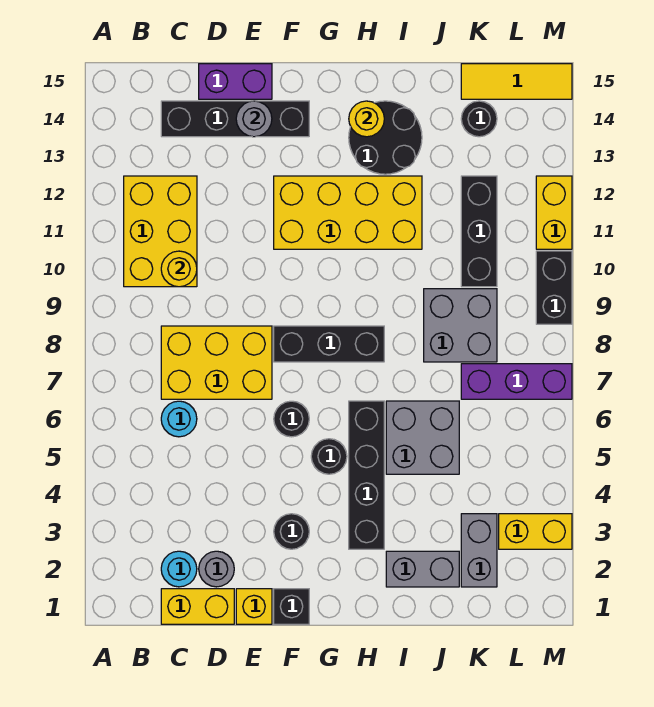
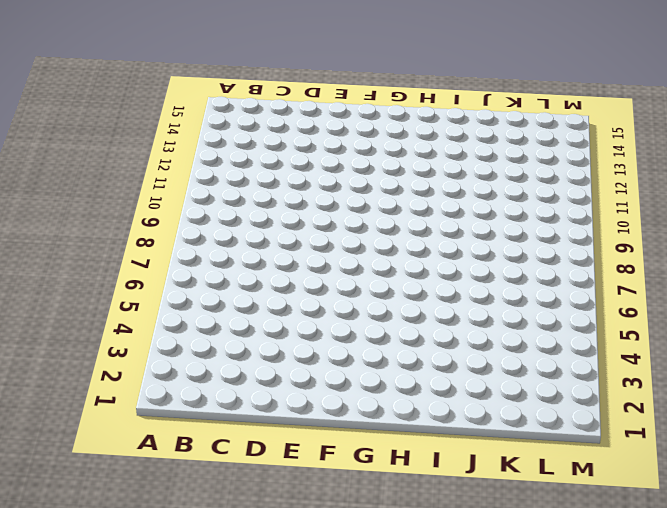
none -> yellow brick B10:C12 level 1
none -> yellow brick C1:D1 level 1
none -> cyan round brick C2 level 1
none -> cyan round brick C6 level 1

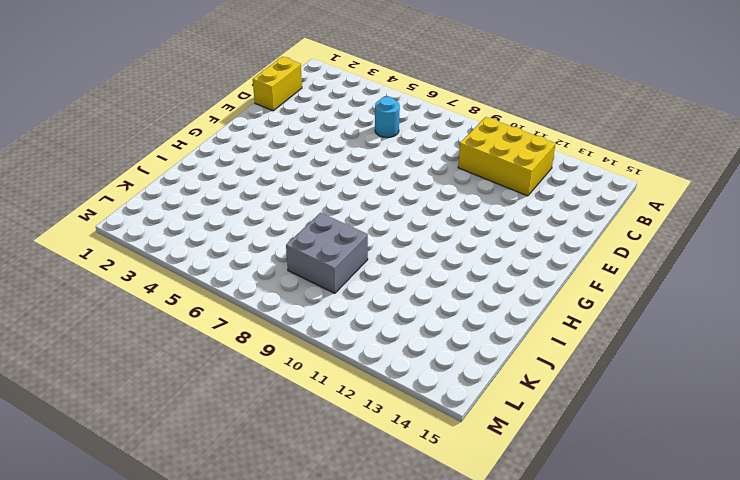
none -> cyan round brick C2 level 1
none -> yellow brick C7:E8 level 1
none -> black brick C14:F14 level 1
none -> grey round brick D2 level 1

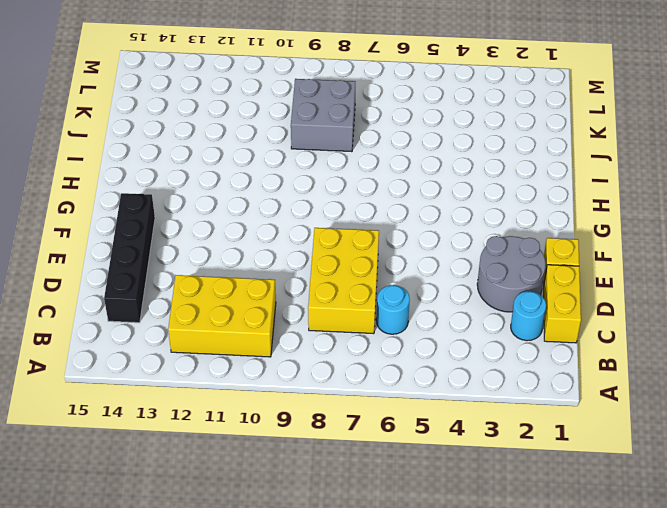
grey round brick D2:E3 level 1 -> grey round brick D2 level 1
none -> purple brick D15:E15 level 1
none -> black brick F1 level 1
none -> black round brick F3 level 1
none -> black round brick F6 level 1

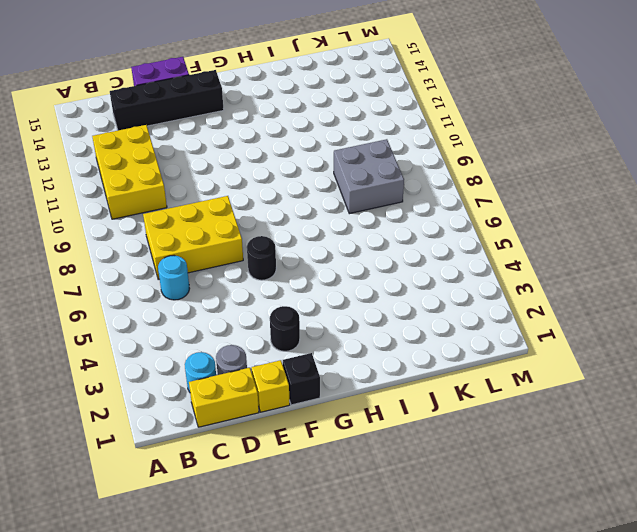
none -> black brick F8:H8 level 1
none -> yellow brick F11:I12 level 1
none -> black round brick G5 level 1
none -> black brick H3:H6 level 1

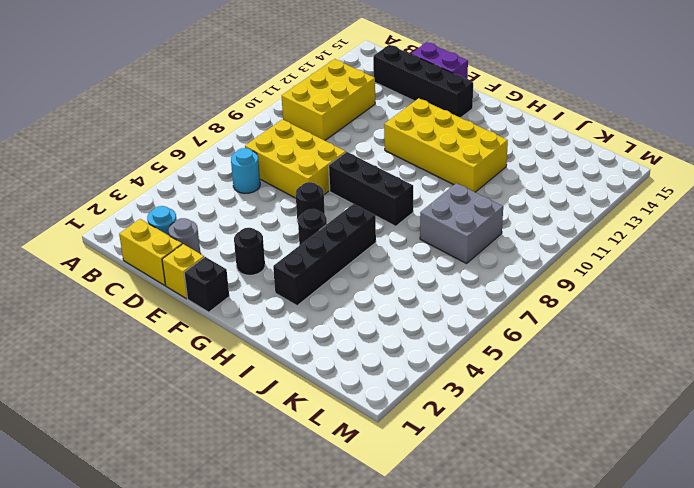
none -> black round brick H13:I14 level 1
none -> grey brick I2:J2 level 1
none -> grey brick I5:J6 level 1
none -> grey brick K2:K3 level 1

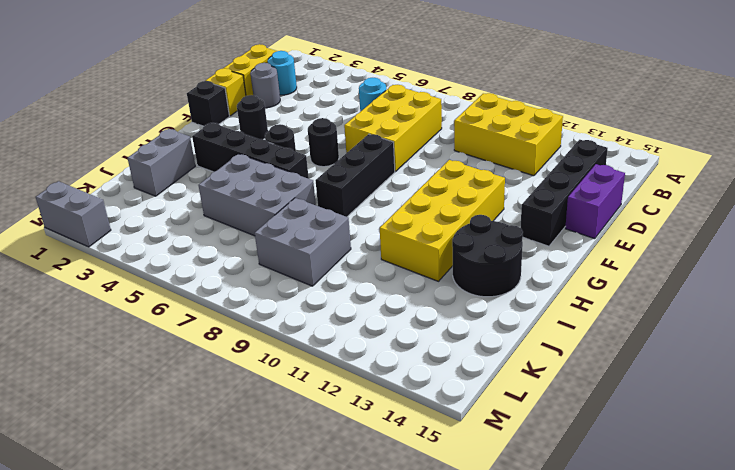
grey brick I5:J7 level 1 -> grey brick I5:J6 level 1
grey brick M1:M2 level 1 -> grey brick K2:K3 level 1
none -> purple brick K7:M7 level 1
none -> black brick K10:K12 level 1
none -> black round brick K14 level 1
none -> yellow tile K15:M15 level 1

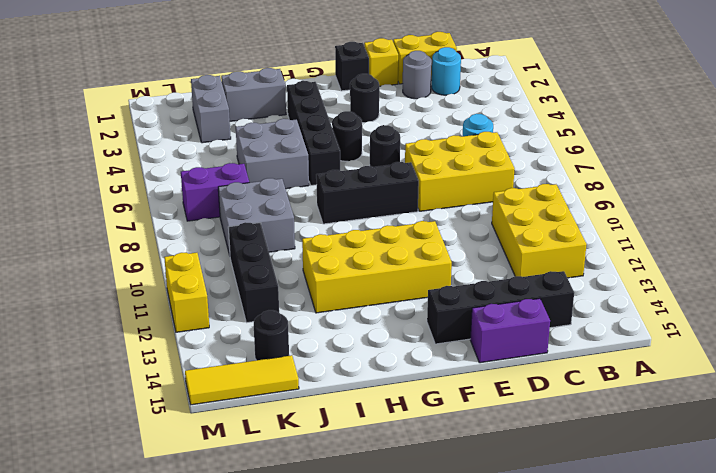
purple brick K7:L7 level 1 -> purple brick K7:M7 level 1
none -> black round brick H13:I14 level 1
none -> yellow brick L3:M3 level 1
none -> black brick M9:M10 level 1
none -> yellow round brick C10 level 2

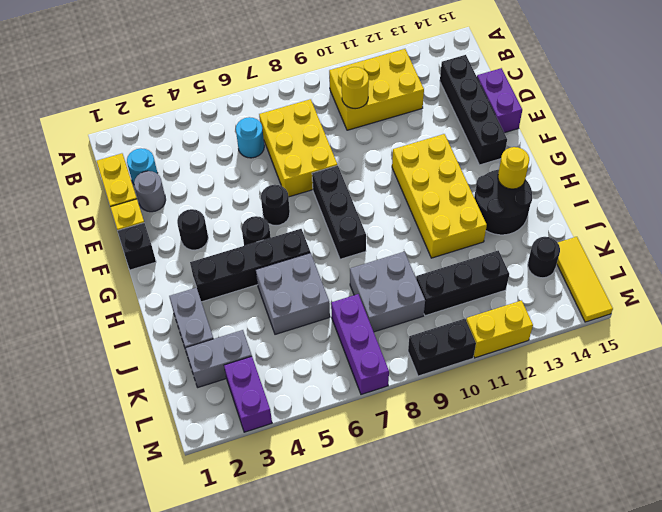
purple brick L3:M3 level 1 -> yellow brick L3:M3 level 1
none -> grey round brick E14 level 2

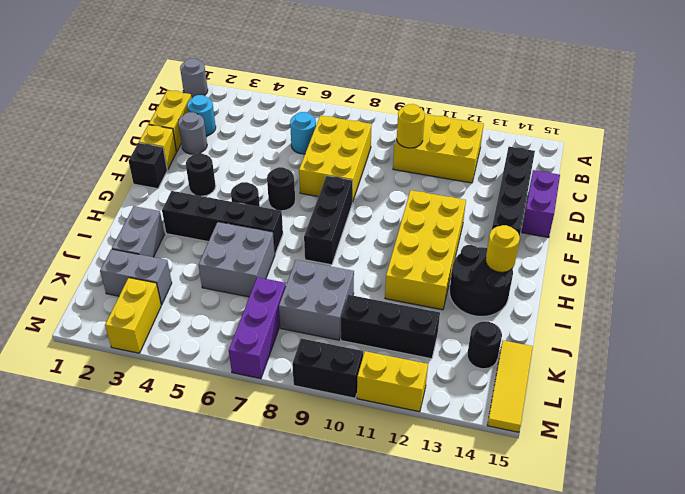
grey round brick A1 level 1 -> grey round brick E14 level 2

